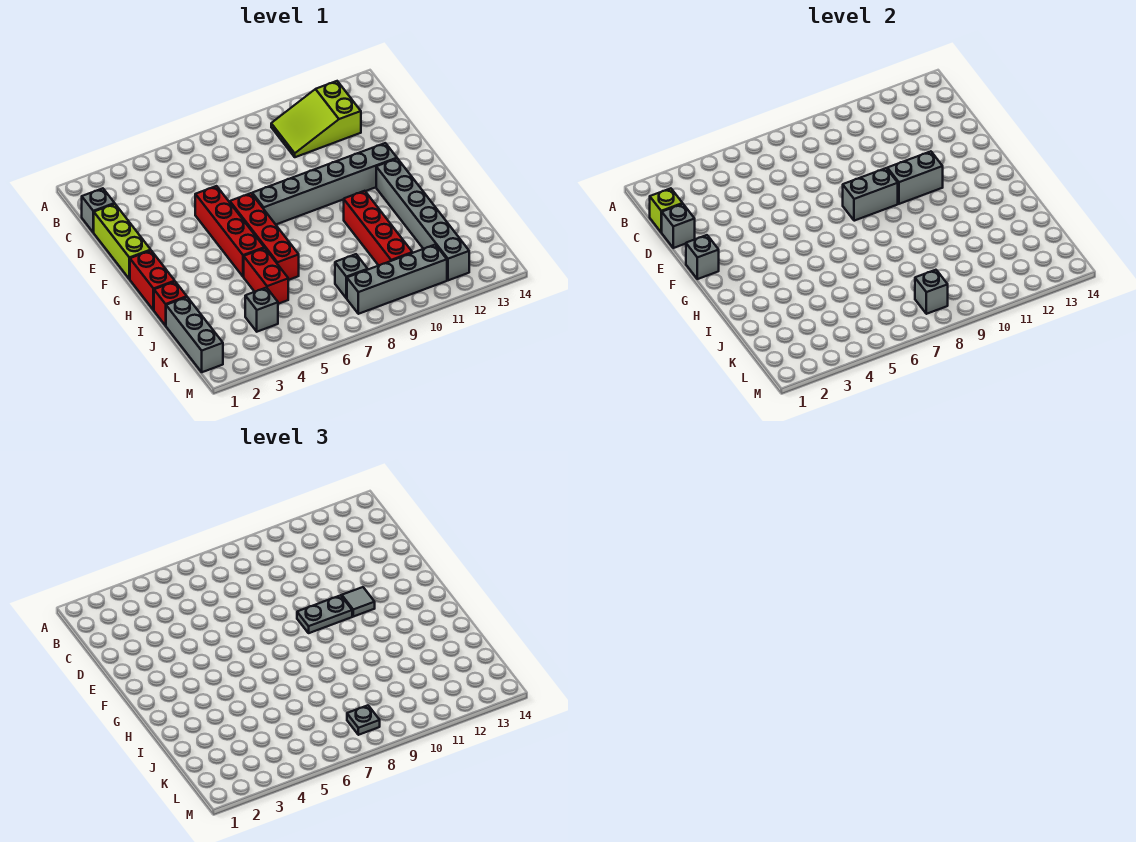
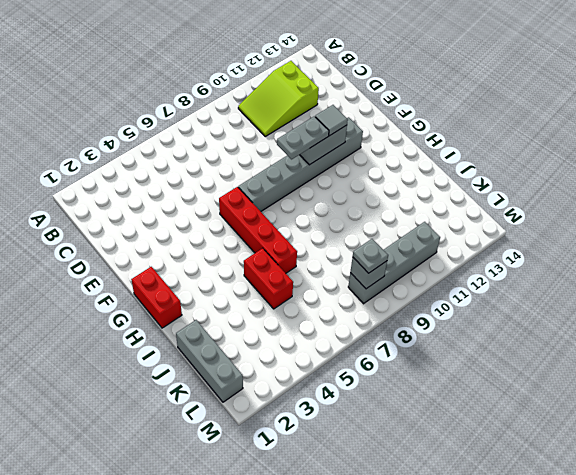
none -> grey brick C1 level 1
none -> lime brick D1:F1 level 1
none -> red brick E5:H5 level 1

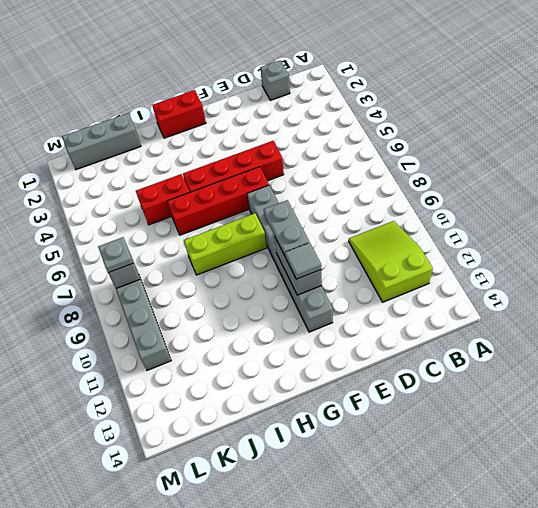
lime brick G8:I8 level 1 -> lime brick D1:F1 level 1
none -> grey brick G12:L12 level 1
none -> red brick H10:K10 level 1
none -> red brick I1 level 1

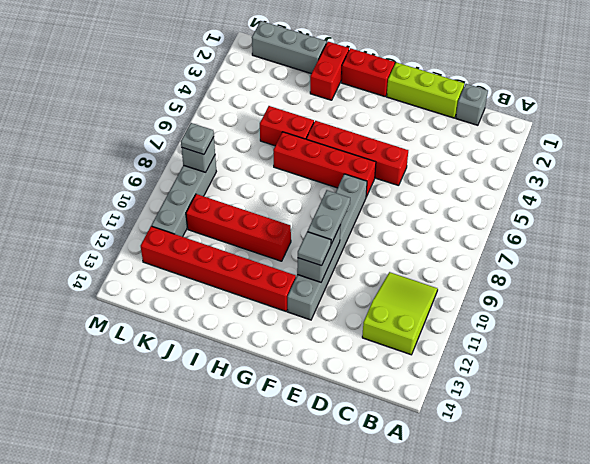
red brick G12:L12 level 1 -> grey brick G12:L12 level 1
red brick I1:I2 level 1 -> red brick I1 level 1
none -> grey brick K4 level 1
none -> grey brick K8 level 1
none -> lime brick C1 level 2

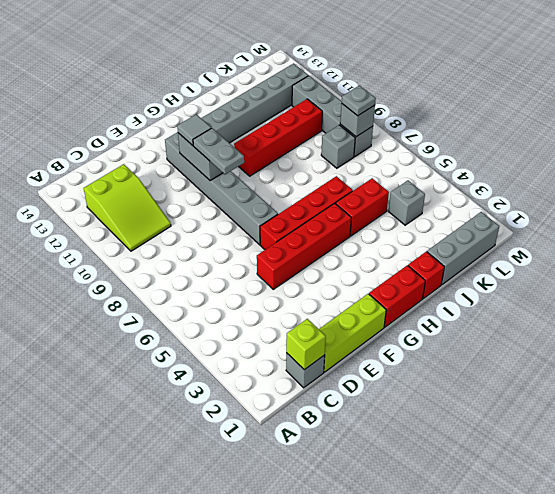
none -> grey brick D1 level 2
none -> grey brick F1 level 2
none -> grey brick F8:F9 level 2

